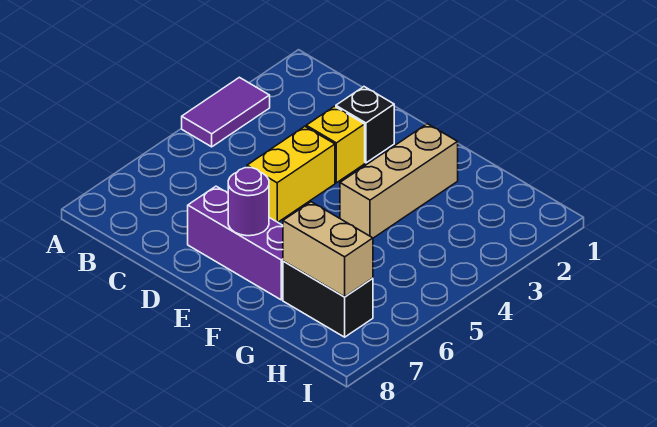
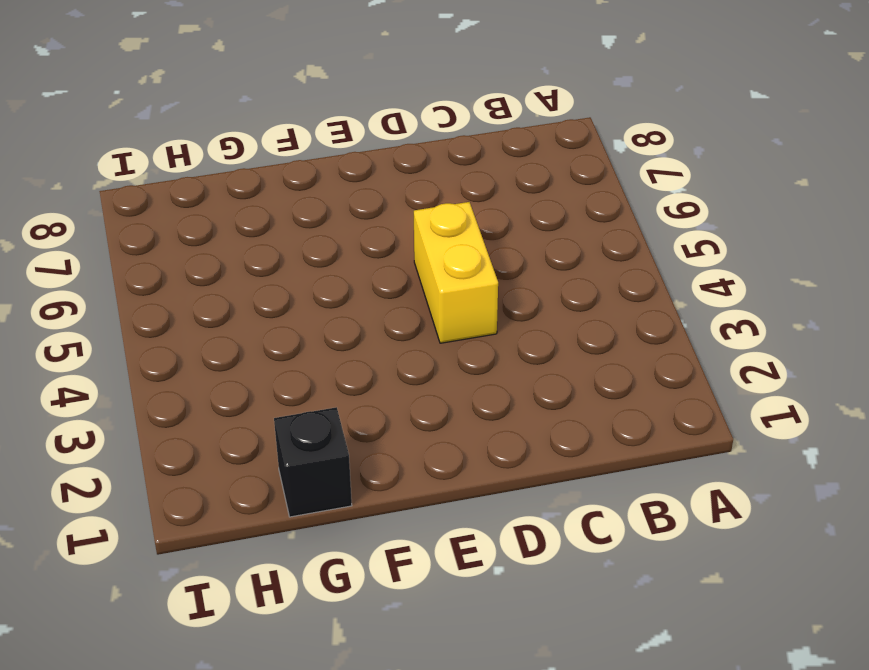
black brick G1 level 1 -> black brick D2 level 1
none -> purple tile A3:A4 level 1
none -> yellow brick D3 level 1

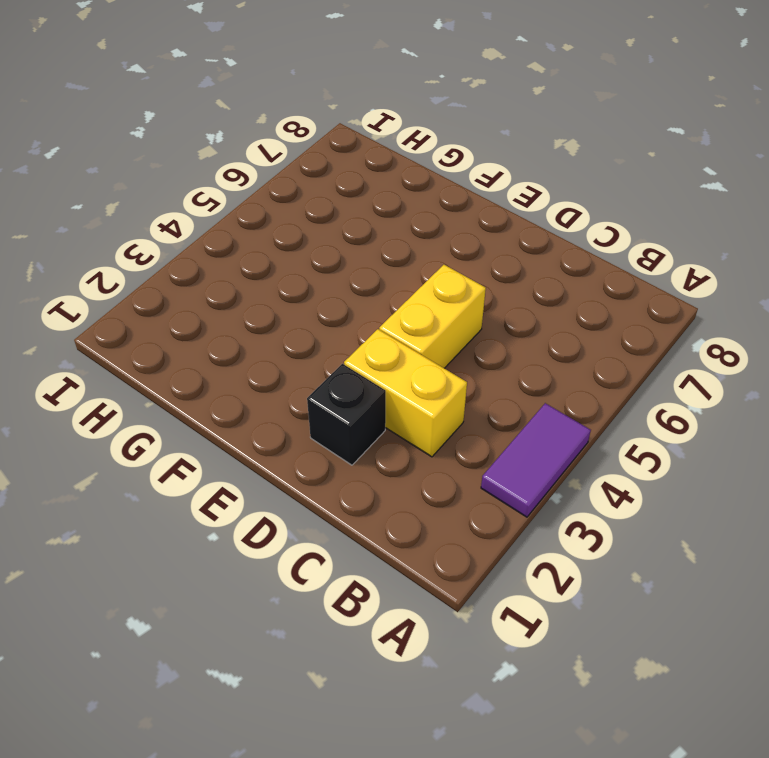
yellow brick C3:D3 level 1 -> yellow brick D3 level 1
none -> purple brick D7:F7 level 1
none -> tan brick F2:F4 level 1

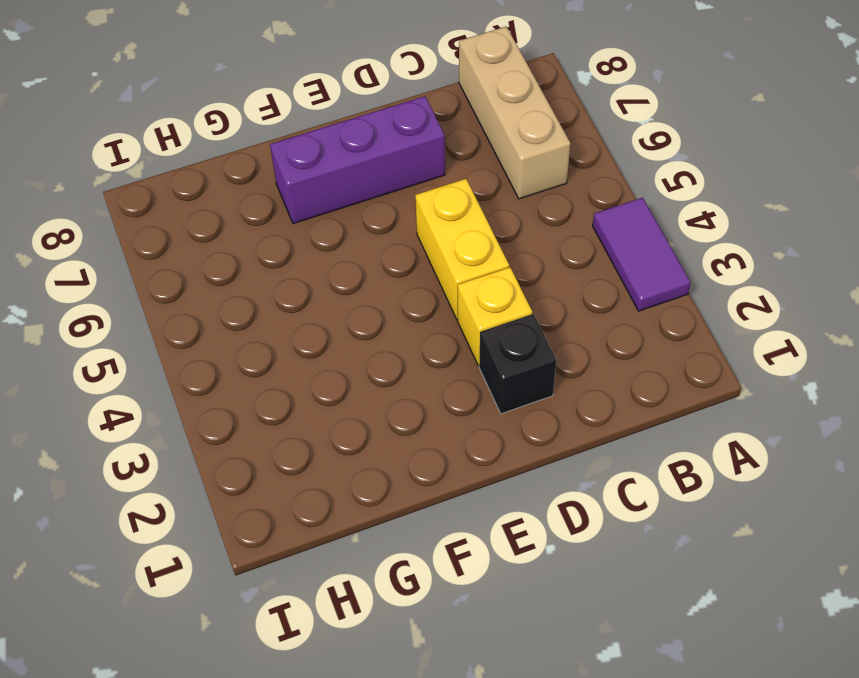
tan brick B6:B8 level 1 -> tan brick F2:F4 level 1
none -> black brick G7:H7 level 1
none -> purple round brick E7 level 2

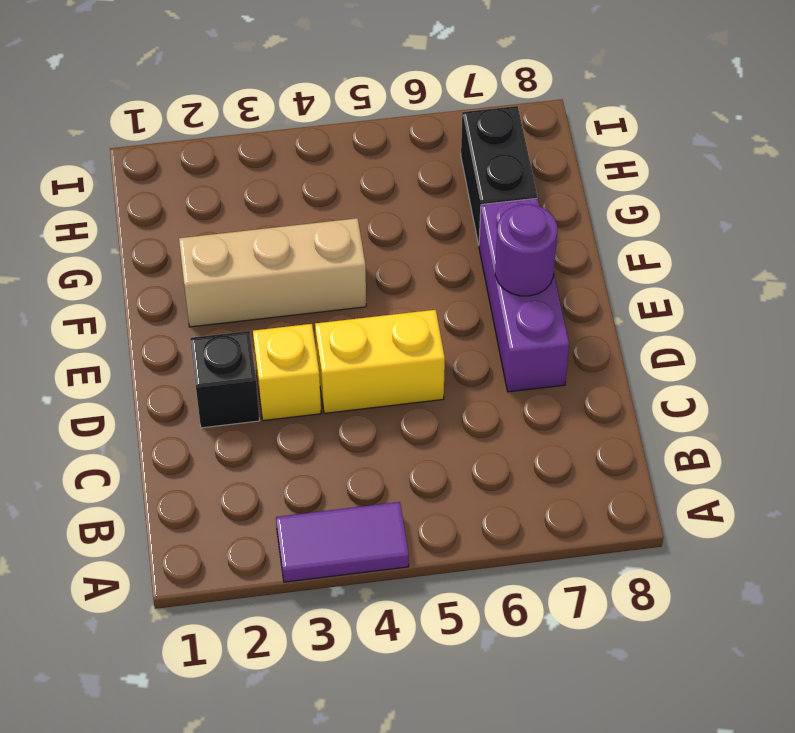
none -> tan brick G7:H7 level 2

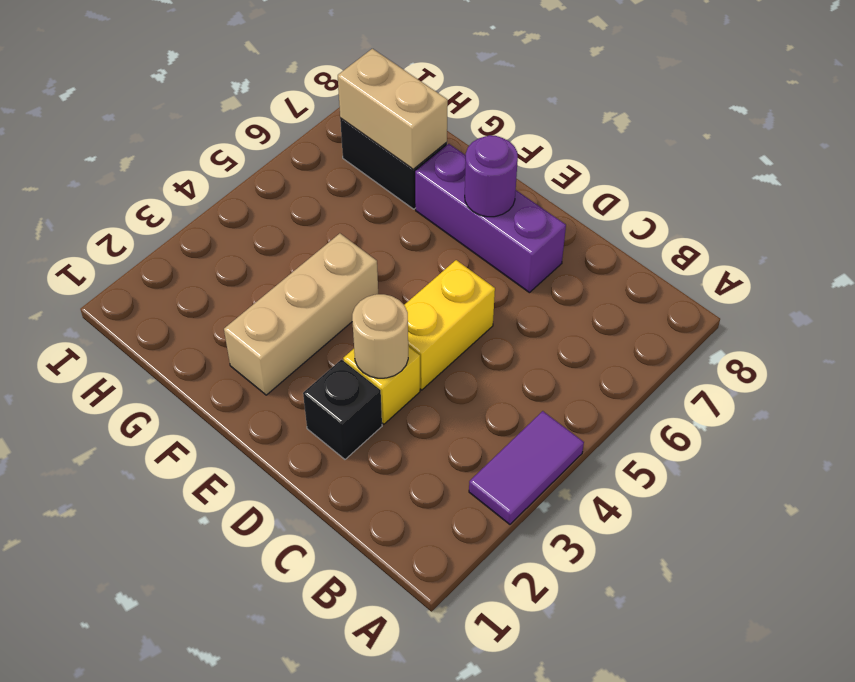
tan round brick D3 level 2 -> none

